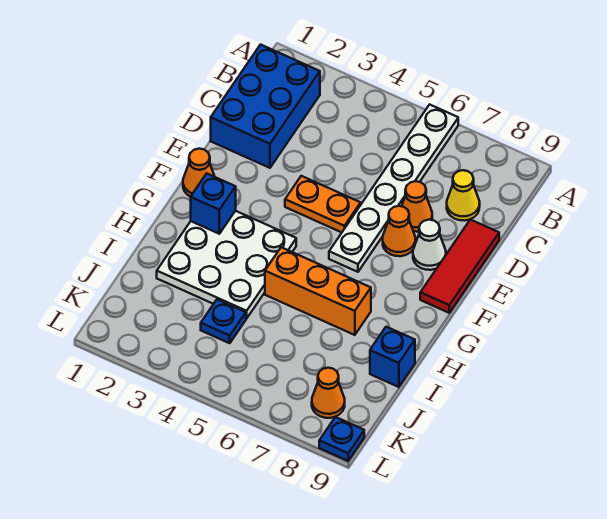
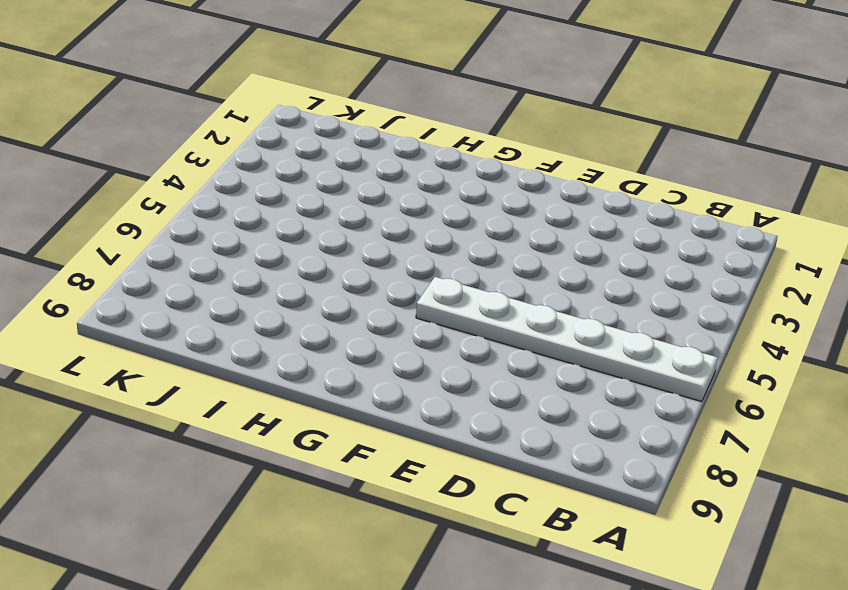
none -> blue brick B1:D2 level 1
none -> yellow cone C8 level 1
none -> orange cone D7 level 1

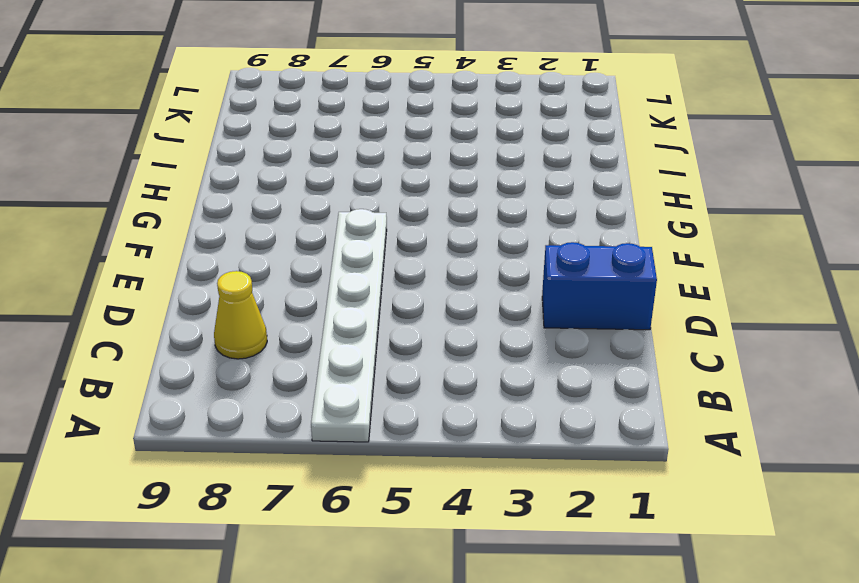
blue brick D1:D2 level 1 -> blue brick B1:D2 level 1
none -> orange cone D7 level 1
none -> red tile D9:F9 level 1
none -> orange plate E4:E5 level 1

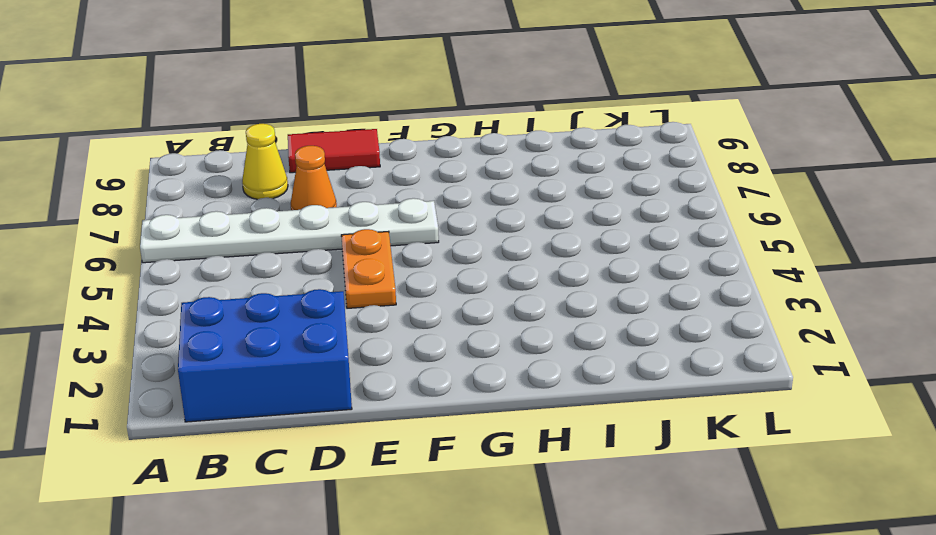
red tile D9:E9 level 1 -> red tile D9:F9 level 1
none -> orange cone E7 level 1
none -> white cone E8 level 1
none -> orange cone F1 level 1

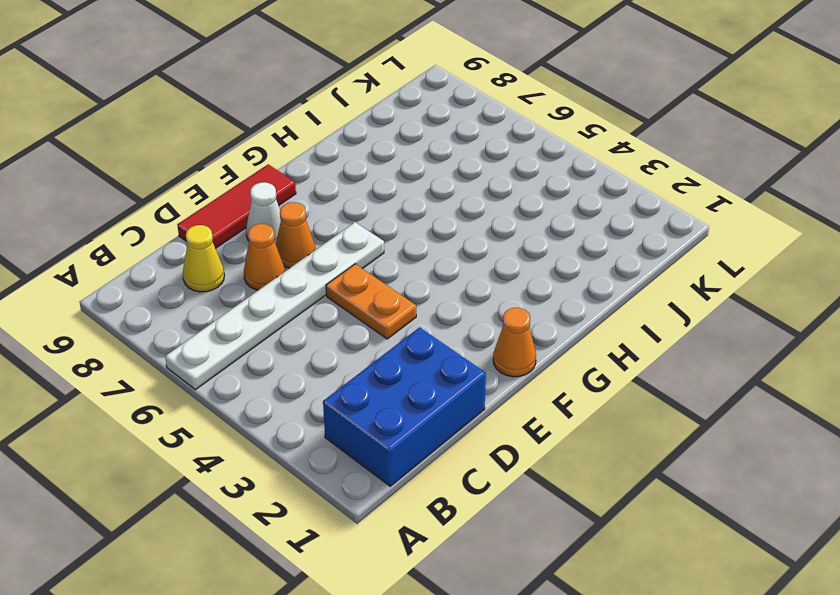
none -> white plate G2:I4 level 1
none -> orange brick H5:H7 level 1
none -> blue brick I9 level 1

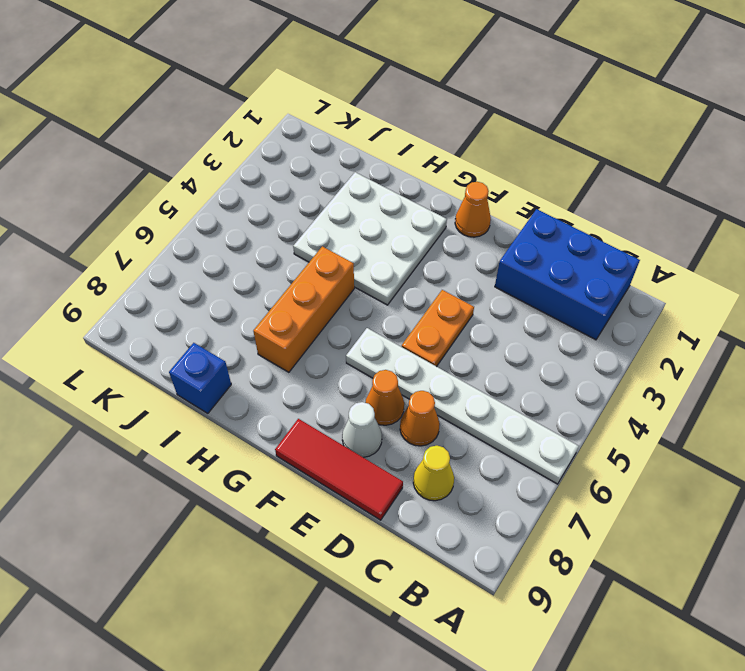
none -> blue plate J4 level 1
none -> orange cone K8 level 1
none -> blue plate L9 level 1

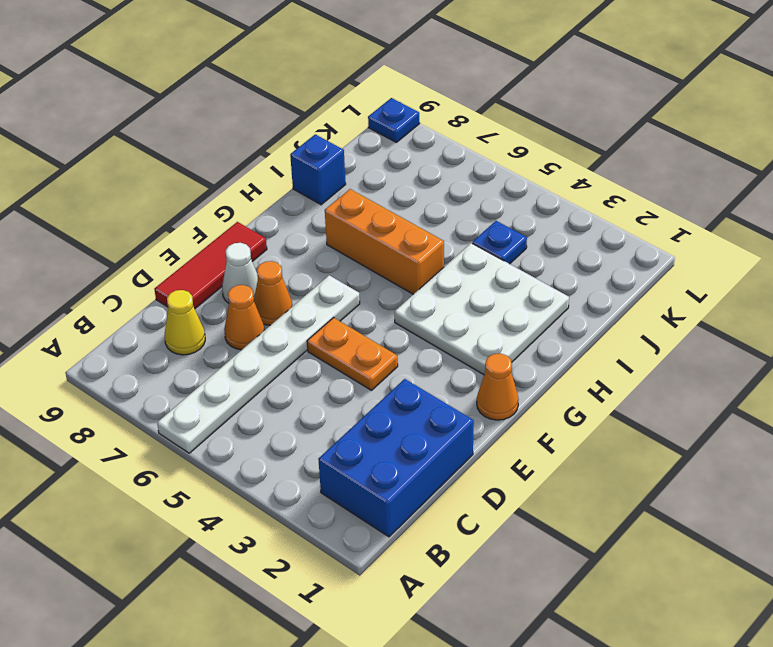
none -> orange cone K8 level 1
none -> blue brick G2 level 2

